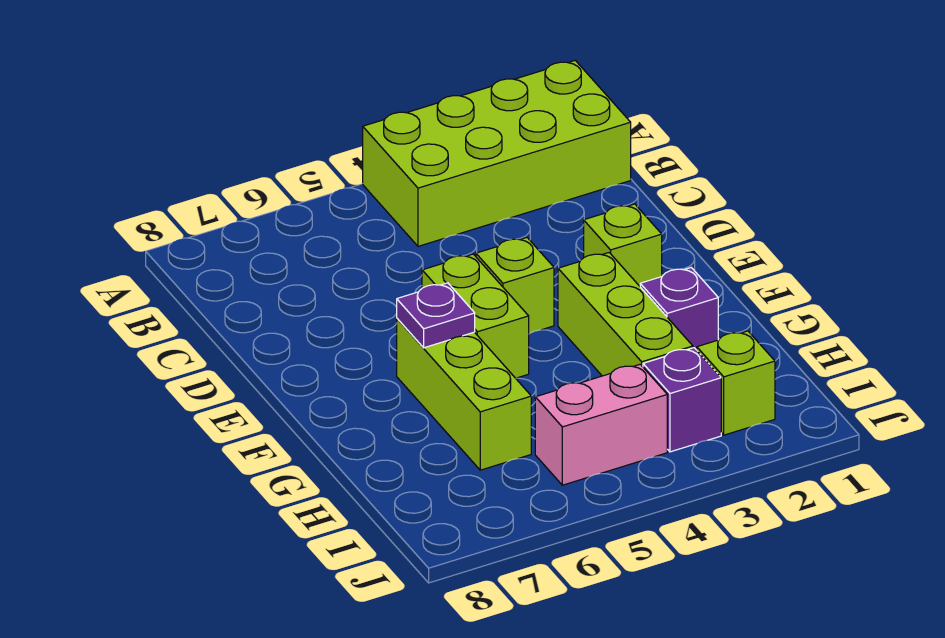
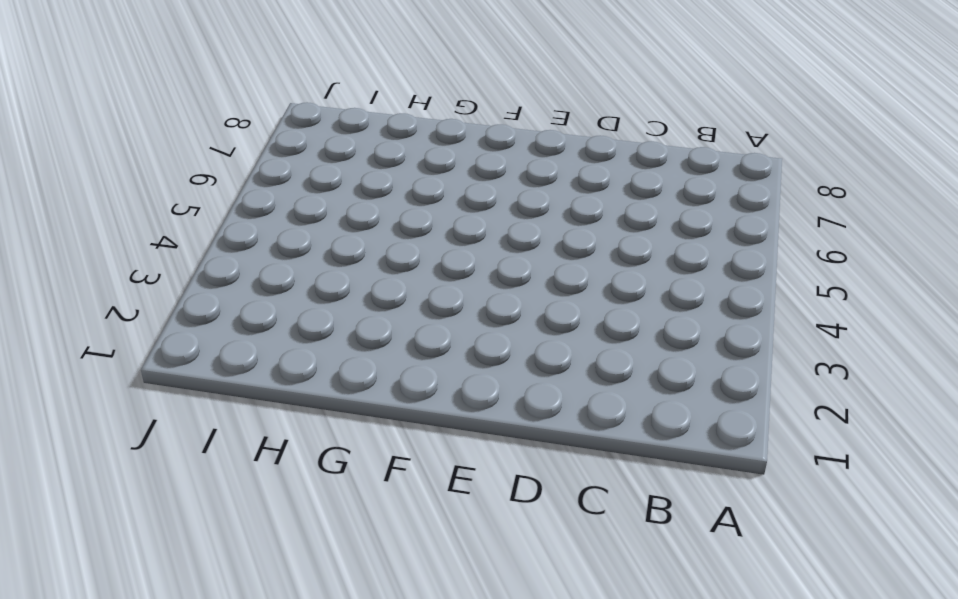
none -> lime brick A1:B4 level 1
none -> lime brick E2 level 1

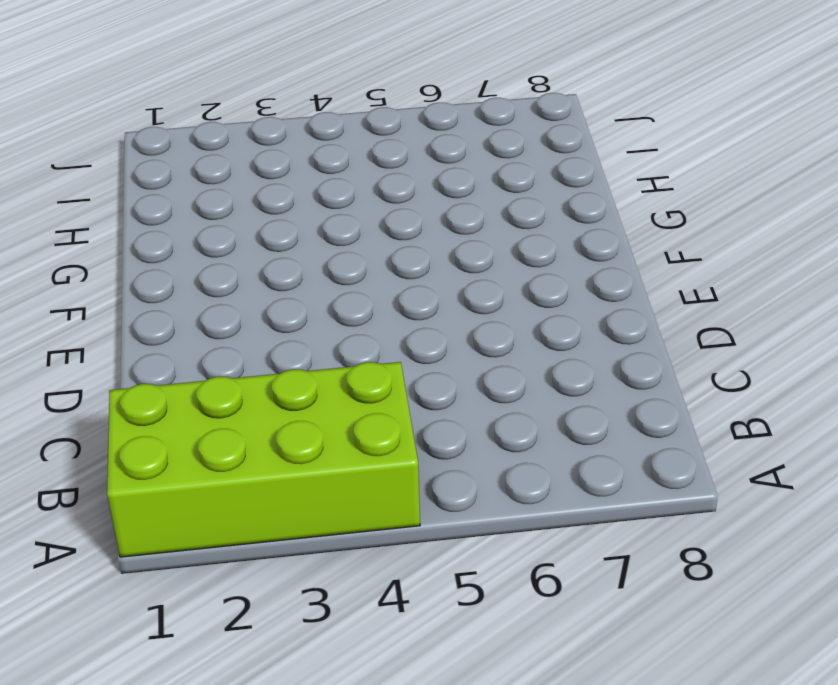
none -> lime brick E2 level 1
none -> lime brick E4 level 1

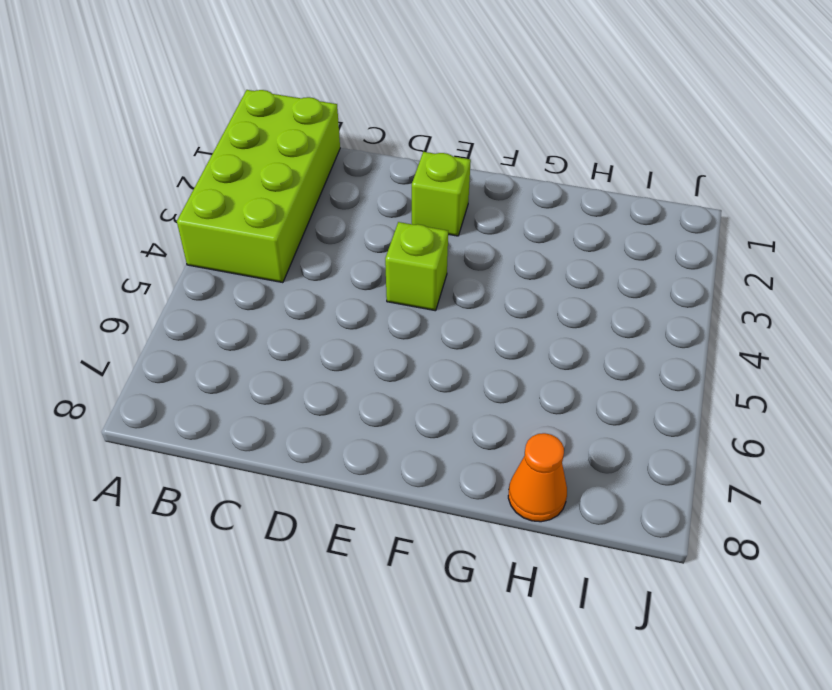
orange cone H8 level 1 -> none
none -> lime brick E5:F5 level 1
none -> lime brick F3:H3 level 1

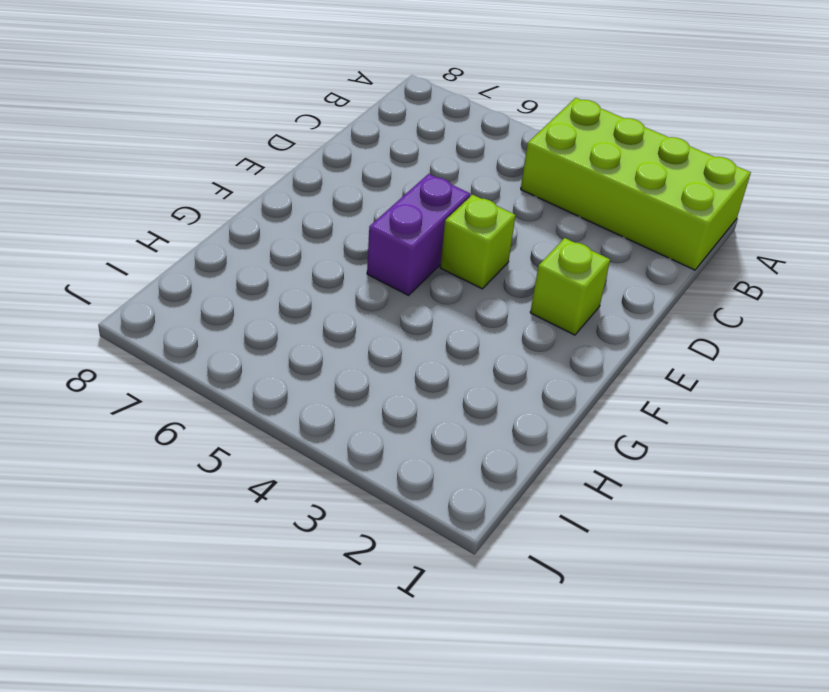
purple brick E5:F5 level 1 -> lime brick E5:F5 level 1
none -> lime brick F3:H3 level 1
none -> lime brick F6:H6 level 1

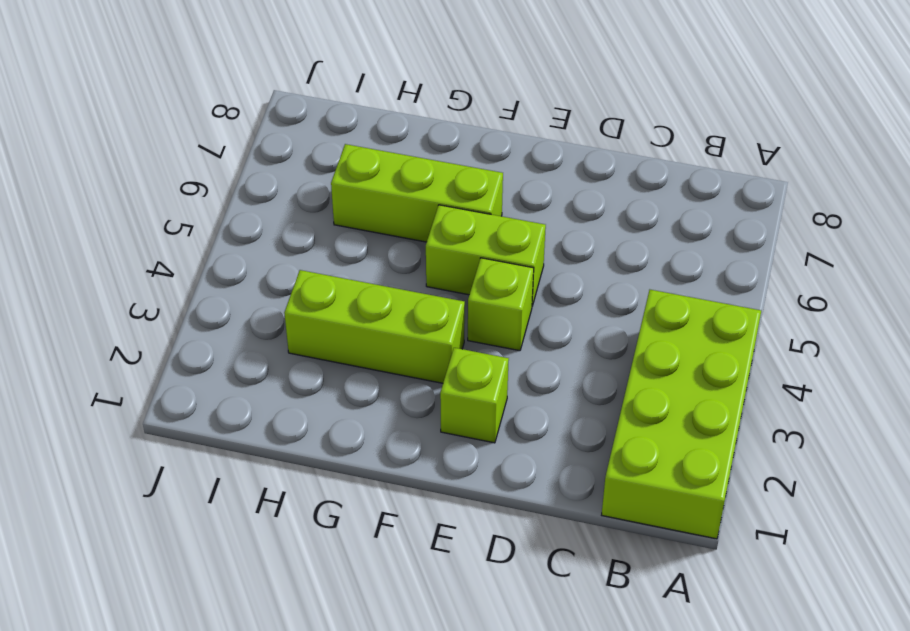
none -> purple brick G2 level 1
none -> lime brick I2 level 1

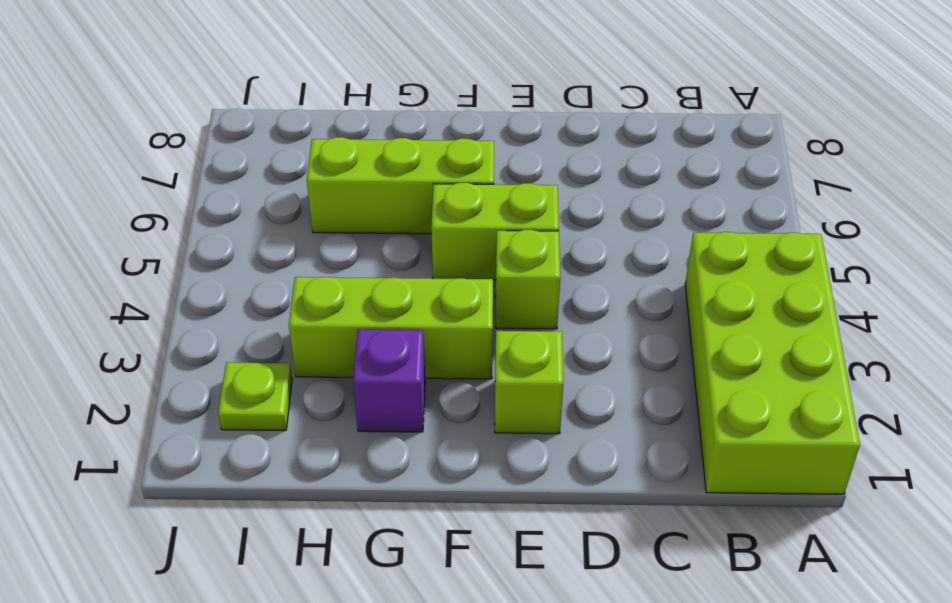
lime plate I2 level 1 -> lime brick I2 level 1
none -> purple brick I3 level 1
none -> pink brick I4:I5 level 1

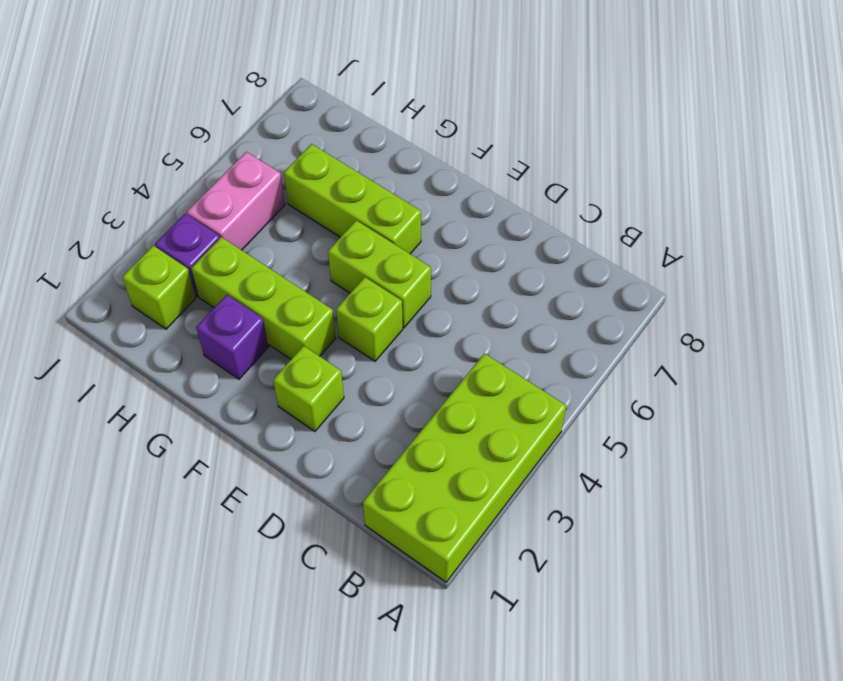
none -> purple plate F6 level 2

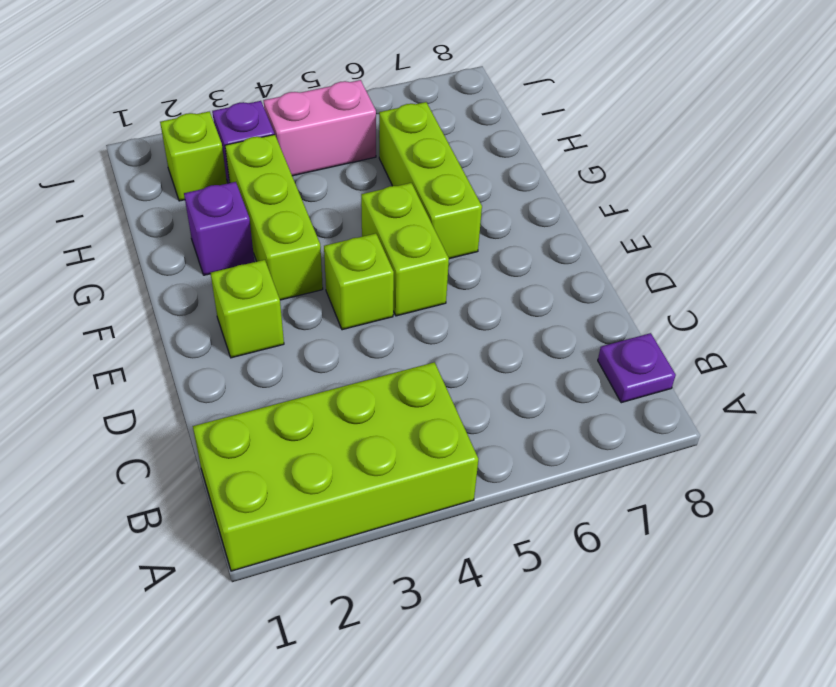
purple plate B8 level 1 -> purple plate F6 level 2

